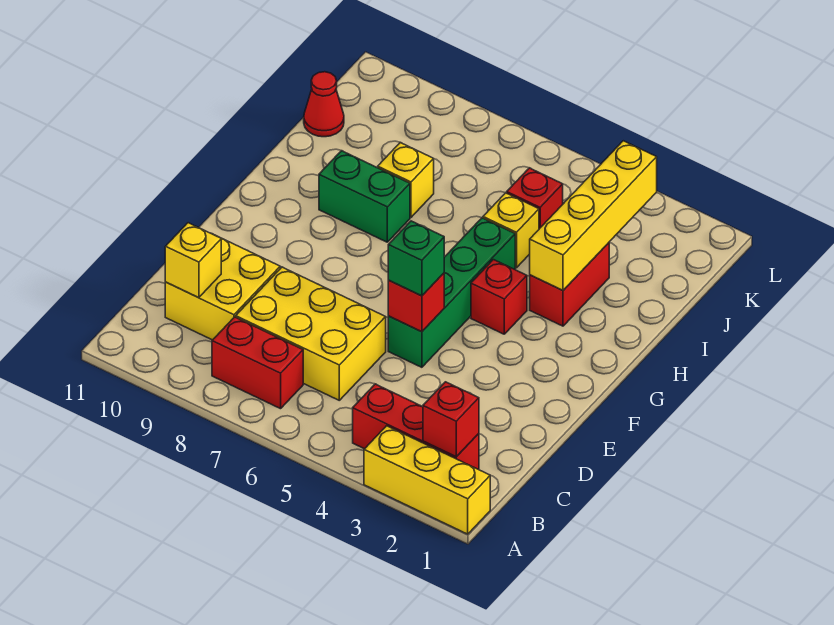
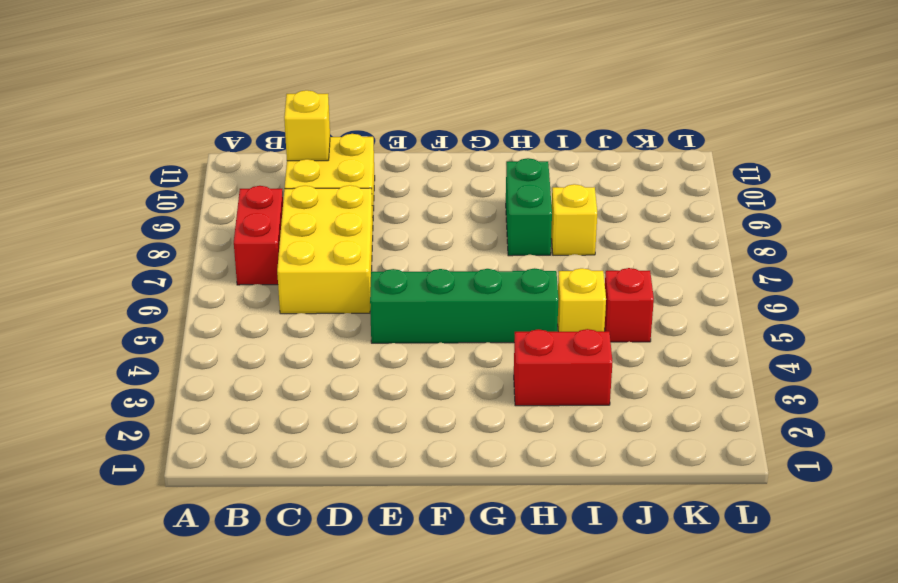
none -> yellow brick A1:A3 level 1
none -> red brick B2:B4 level 1
none -> red brick G4 level 1

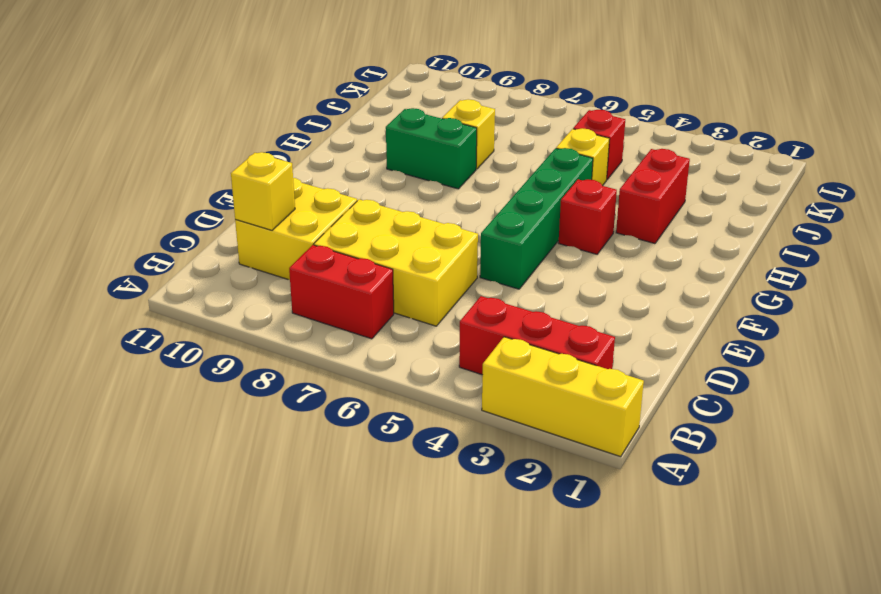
none -> red cone J11 level 1
none -> red brick B2 level 2
none -> red brick E5 level 2

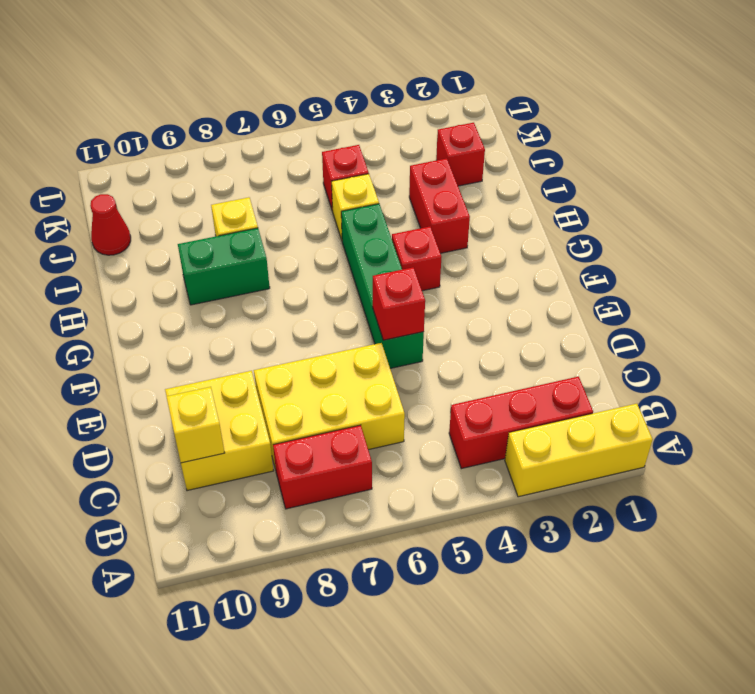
red brick J2 level 1 -> red brick B2 level 2
none -> yellow brick H3:K3 level 2
none -> green brick E5 level 3

